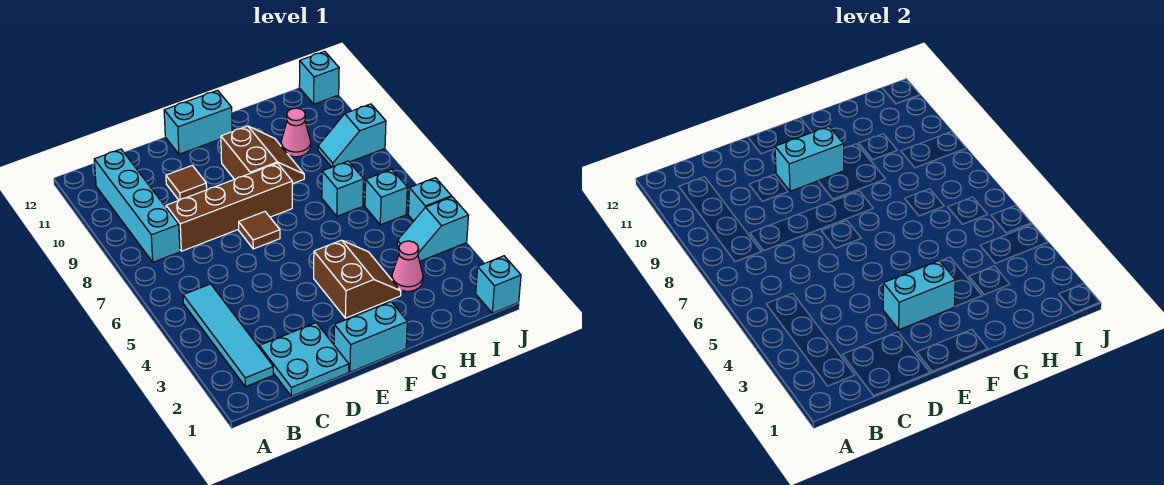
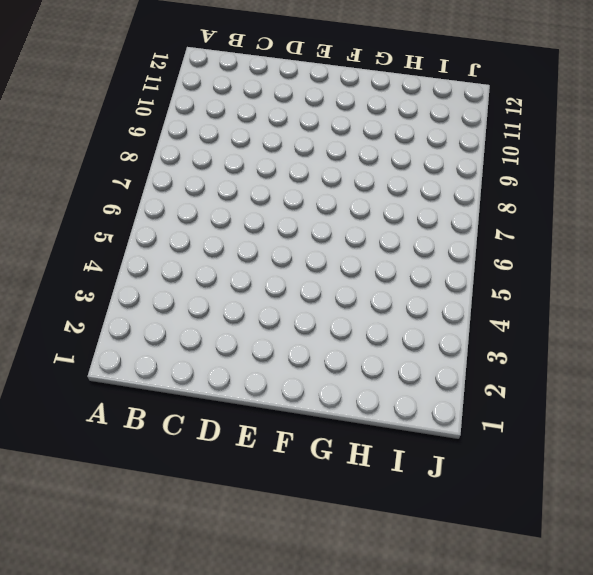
none -> cyan tile B2:B5 level 1
none -> cyan brick B8:B11 level 1
none -> cyan plate C1:D2 level 1

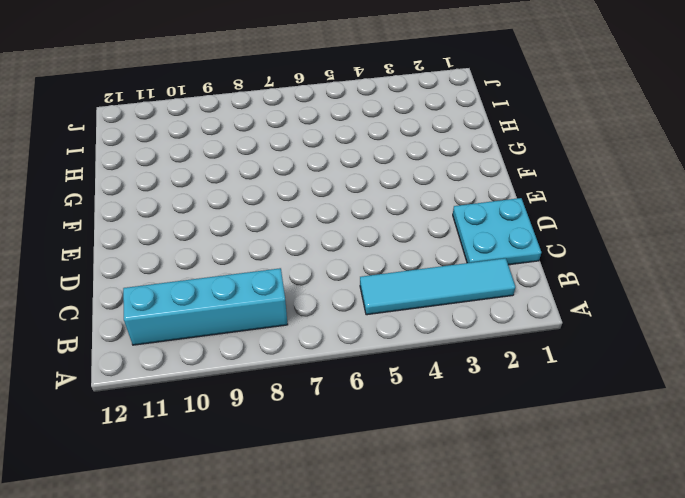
none -> brown brick C8:F8 level 1
none -> brown tile D10 level 1
none -> cyan brick E1:F1 level 1

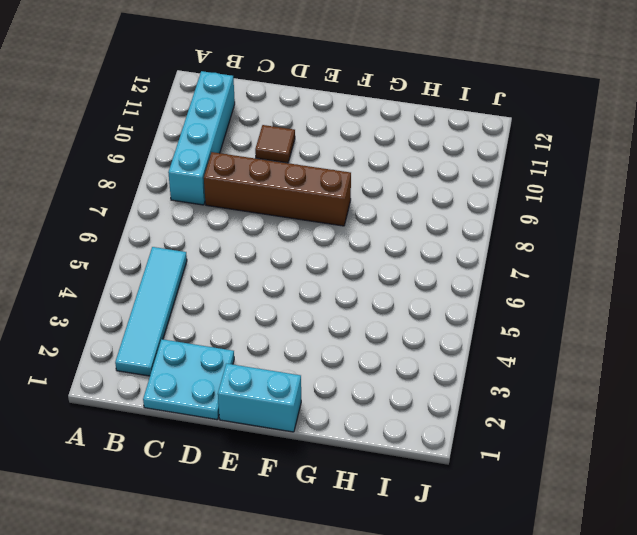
none -> brown tile E7 level 1
none -> cyan brick E12:F12 level 1
none -> brown slope F3:G4 level 1 top F

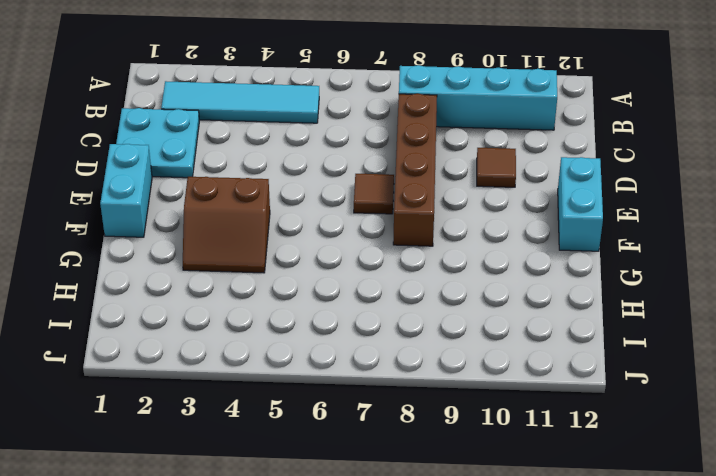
none -> brown slope F9:G10 level 1 top F
none -> pink cone H3 level 1
none -> cyan brick H7 level 1

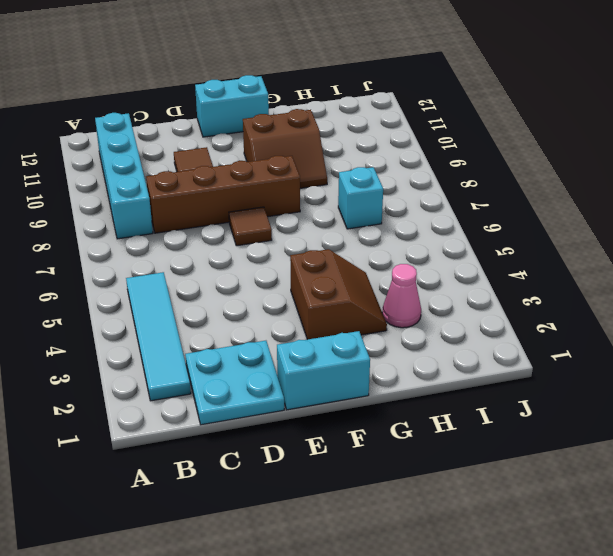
brown slope F9:G10 level 1 top 10 -> brown slope F9:G10 level 1 top F
none -> pink cone H10 level 1
none -> cyan slope I4:J4 level 1 top J
none -> cyan brick I6 level 1

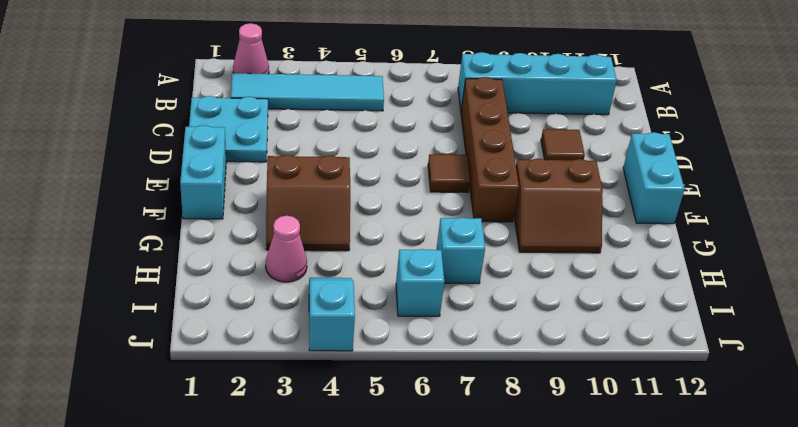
pink cone A2 level 1 -> pink cone H10 level 1
none -> cyan slope I9:J9 level 1 top J
none -> cyan brick J1 level 1
none -> cyan brick J5 level 1

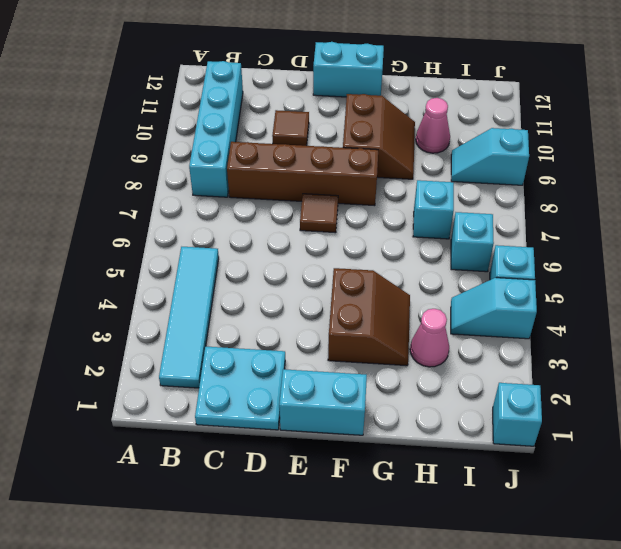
none -> cyan brick J12 level 1
none -> cyan brick E3:F3 level 2
none -> cyan brick E10:F10 level 2

